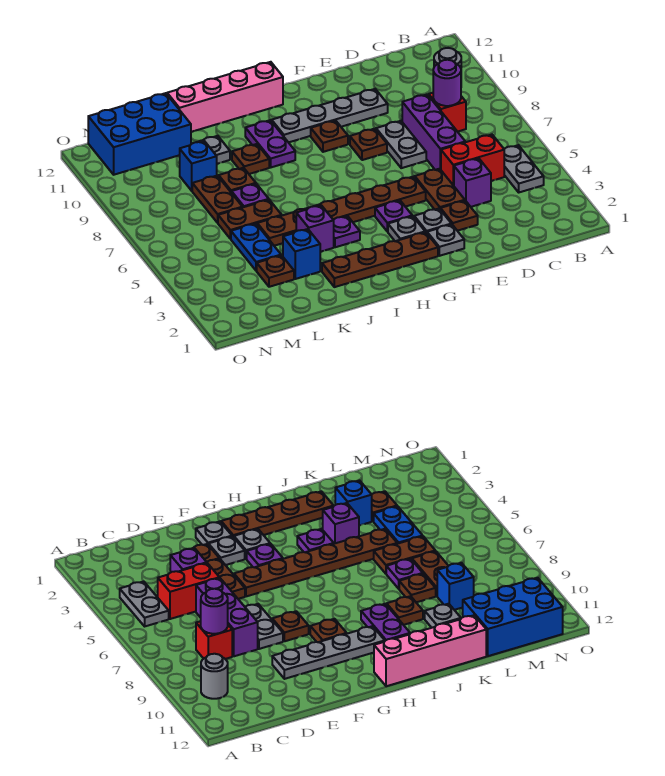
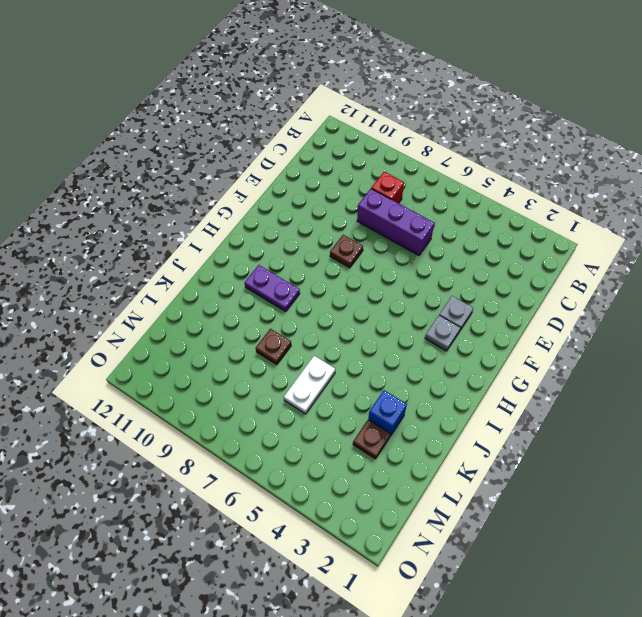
white plate K6:L6 level 1 -> brown plate K6:L6 level 1
none -> grey plate B4:B5 level 1
none -> grey round brick B10 level 1
none -> red brick C5:D5 level 1
none -> purple brick D4 level 1

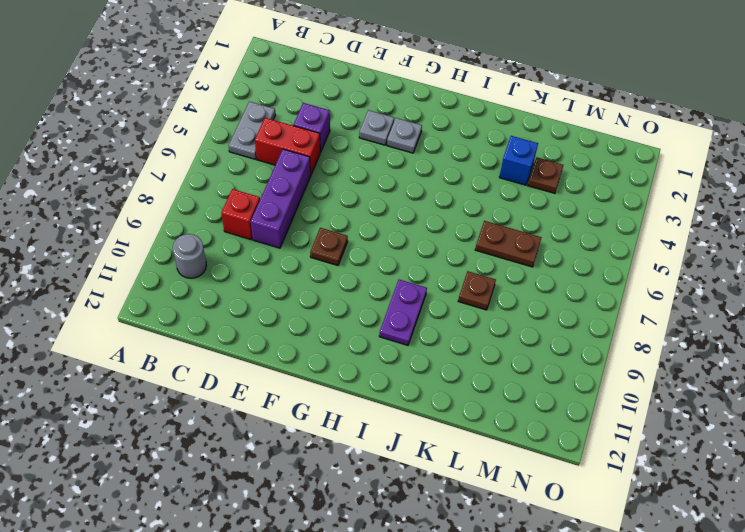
none -> brown plate E3 level 1
none -> brown plate E4:E5 level 1
none -> grey plate E7:E8 level 1
none -> grey plate E10:H10 level 1

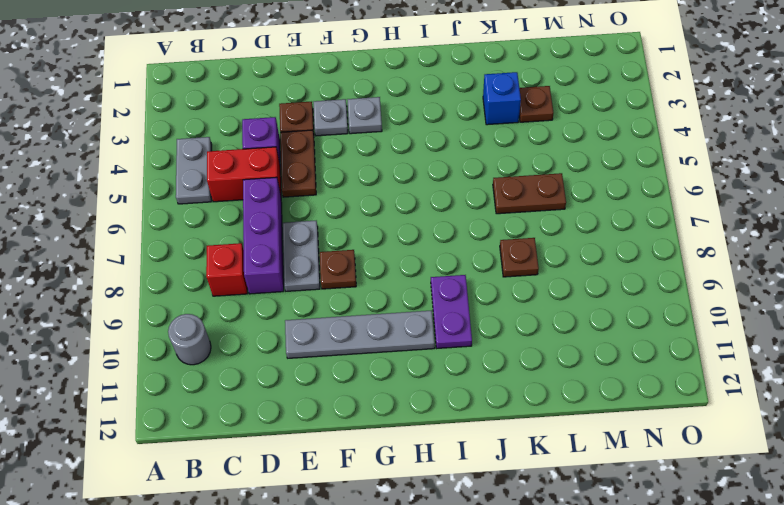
none -> grey plate F2 level 1
none -> brown plate F5:K5 level 1
none -> brown plate G2:J2 level 1
none -> purple plate G4 level 1

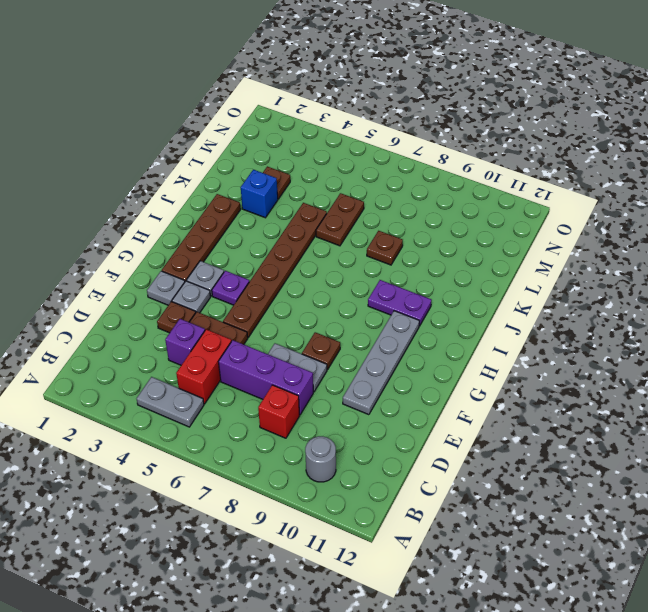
none -> brown plate G9 level 1
none -> pink brick H12:K12 level 1
none -> purple plate I4 level 1
none -> purple brick J4 level 1

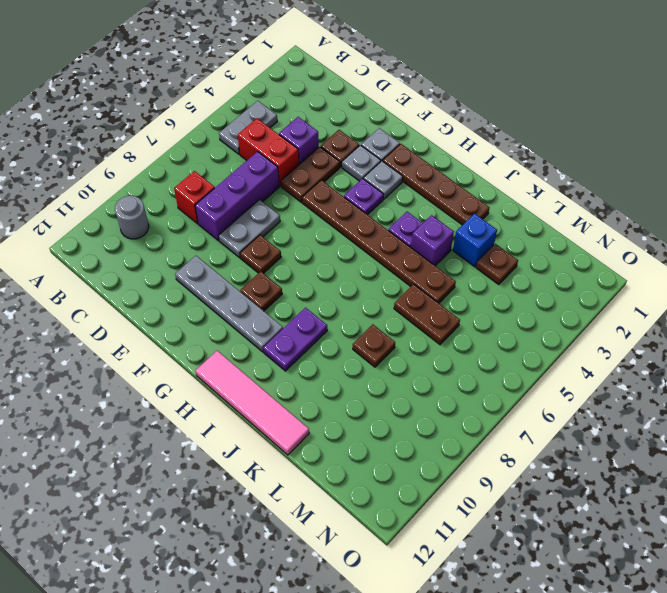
pink tile H12:K12 level 1 -> pink brick H12:K12 level 1
none -> brown plate J9 level 1
none -> purple plate K7 level 1
none -> grey plate K10 level 1
none -> blue plate L4:L5 level 1

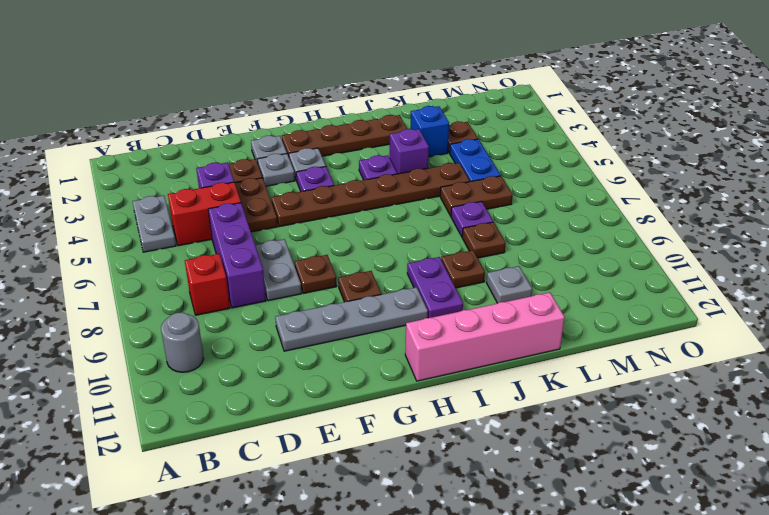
none -> brown plate L7:L8 level 1
none -> blue brick L9 level 1
none -> blue brick L11:N12 level 1
none -> purple round brick C8 level 2

